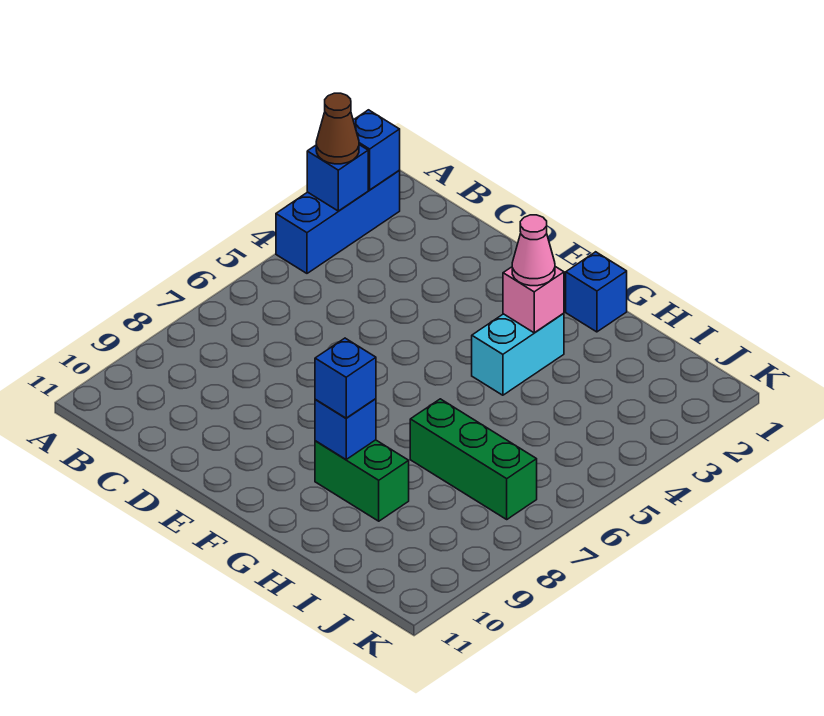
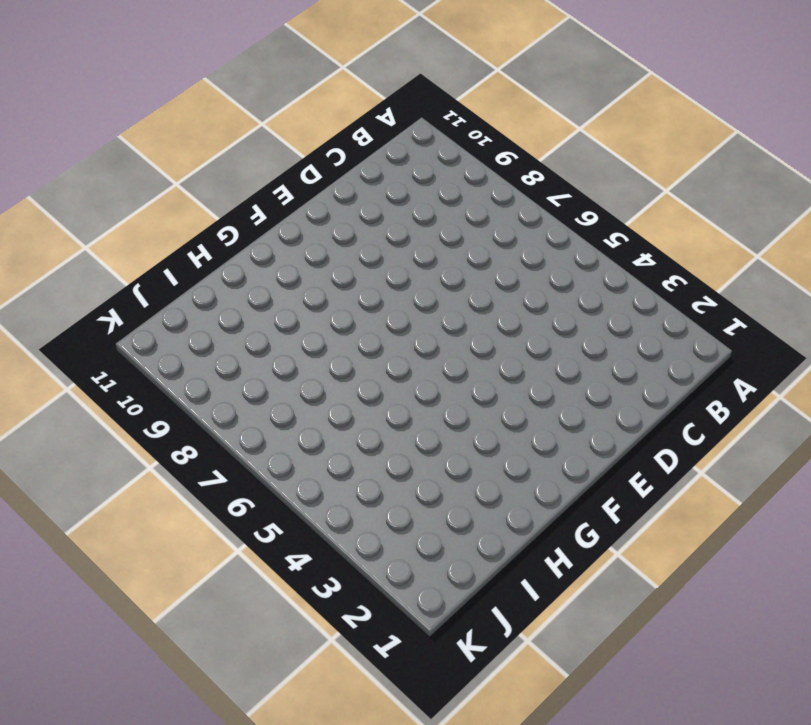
none -> blue brick A2:A4 level 1
none -> blue brick G1 level 1
none -> cyan brick G3:G4 level 1

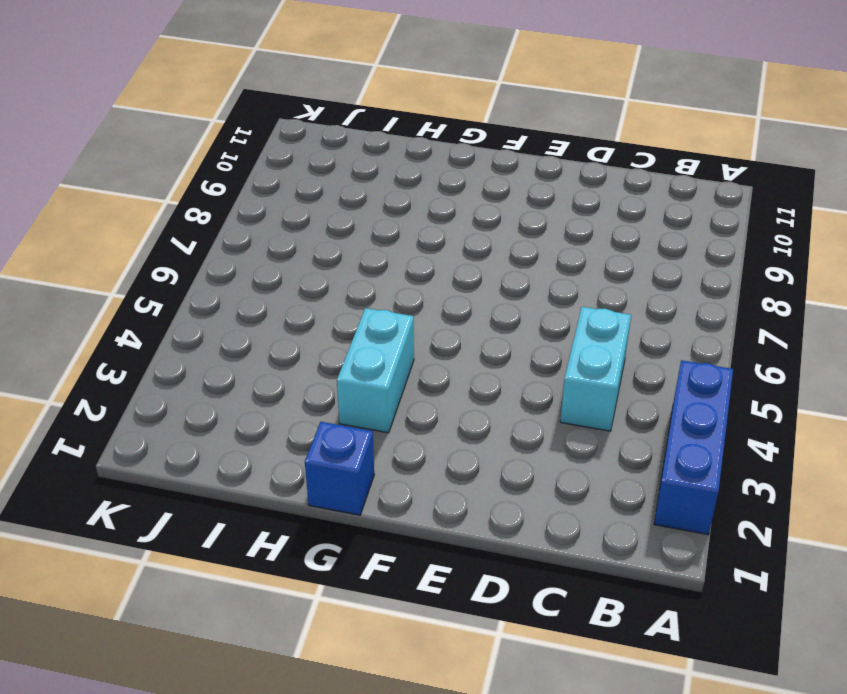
cyan brick C4:C5 level 1 -> none
none -> green brick G9:H9 level 1
none -> green brick H7:J7 level 1
none -> blue brick A2 level 2

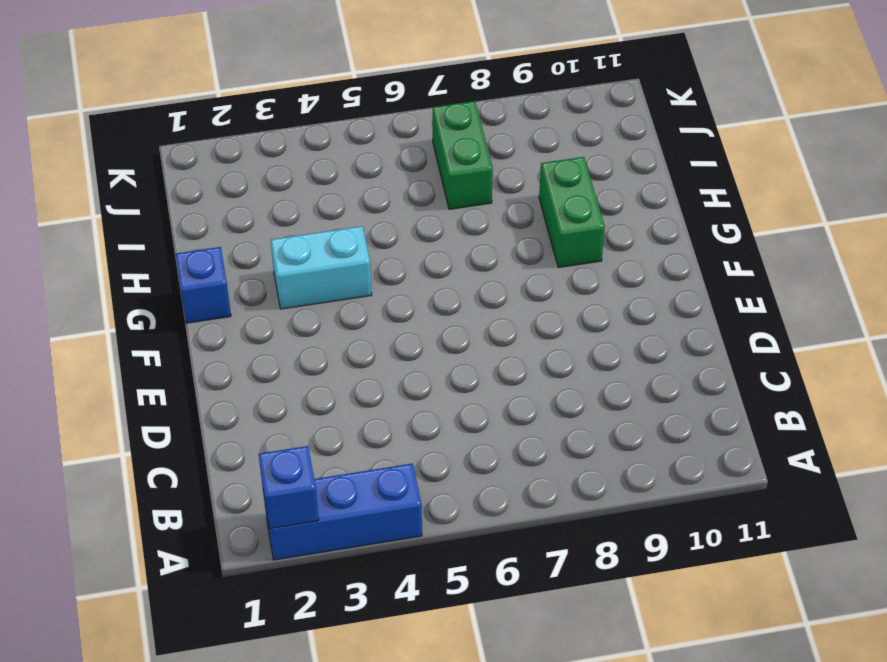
green brick I7:J7 level 1 -> green brick H7:J7 level 1
none -> blue brick A3 level 2
none -> pink brick G3 level 2
none -> blue brick G9 level 2

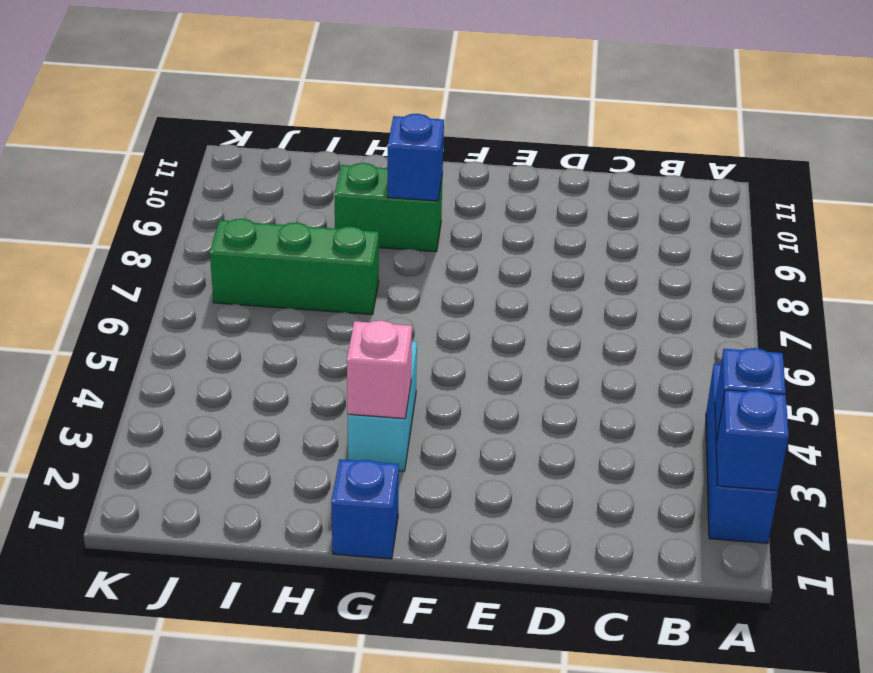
none -> brown cone A3 level 3
none -> pink cone G3 level 3
none -> blue brick G9 level 3

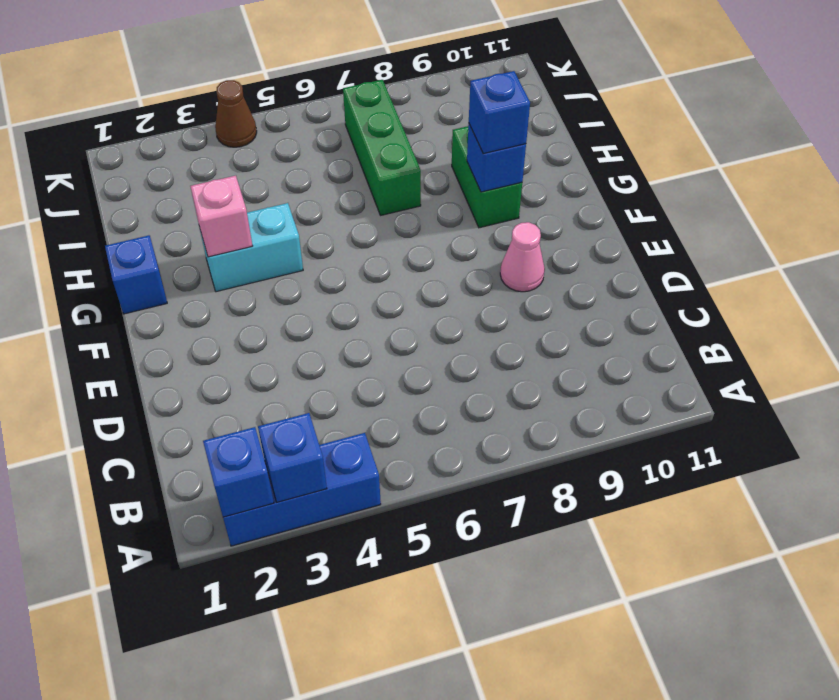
pink cone E9 level 1 -> pink cone G3 level 3
brown cone K4 level 1 -> brown cone A3 level 3

